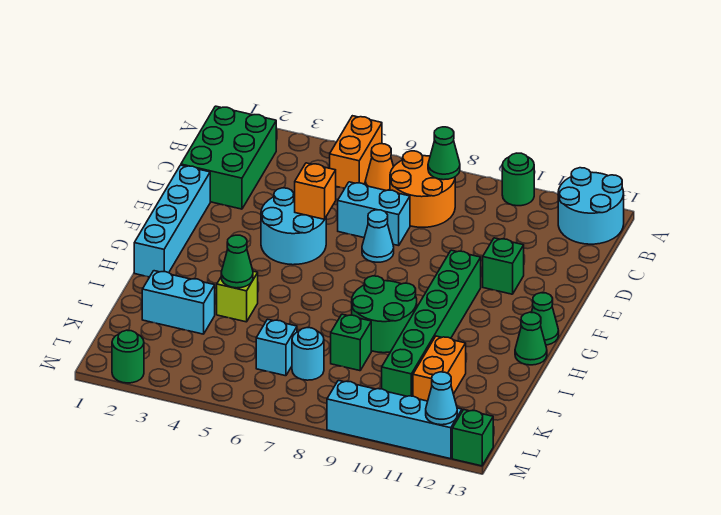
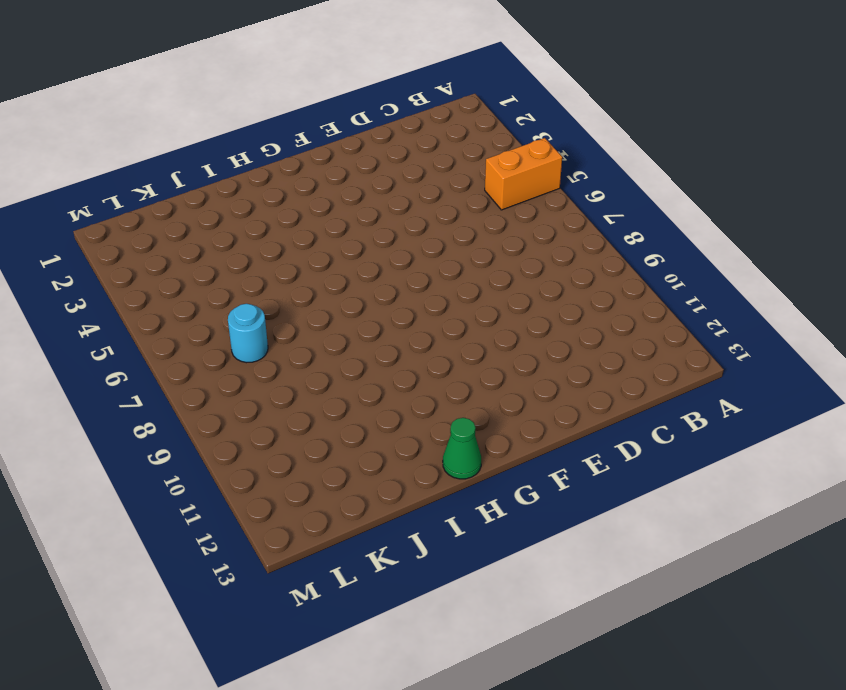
none -> green round brick A10 level 1
none -> cyan round brick A12:B13 level 1
none -> green brick B1:D2 level 1

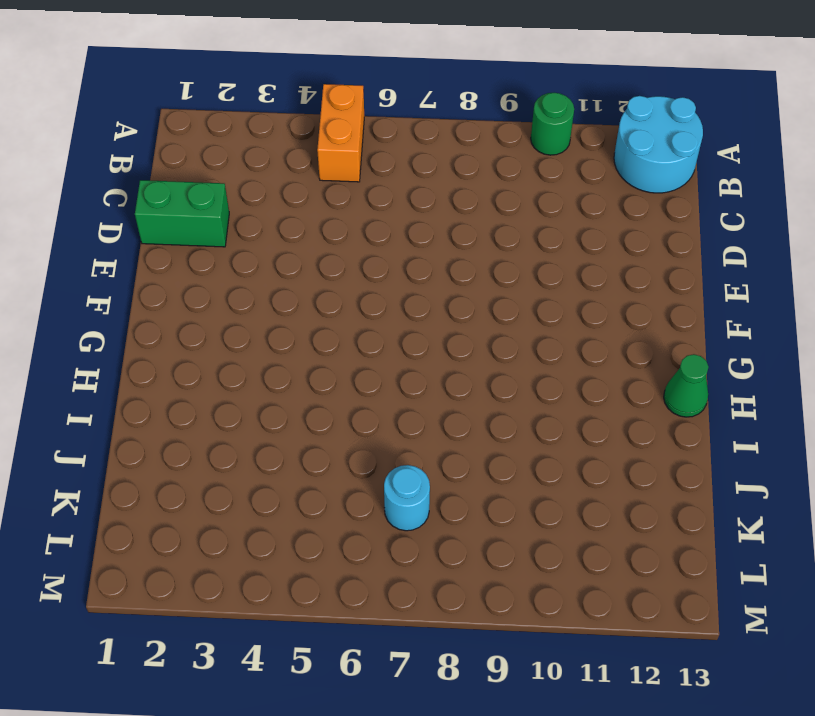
green brick D1:D2 level 1 -> green brick B1:D2 level 1
none -> orange cone B6 level 1
none -> orange round brick B7:C8 level 1
none -> cyan brick D6:D7 level 1

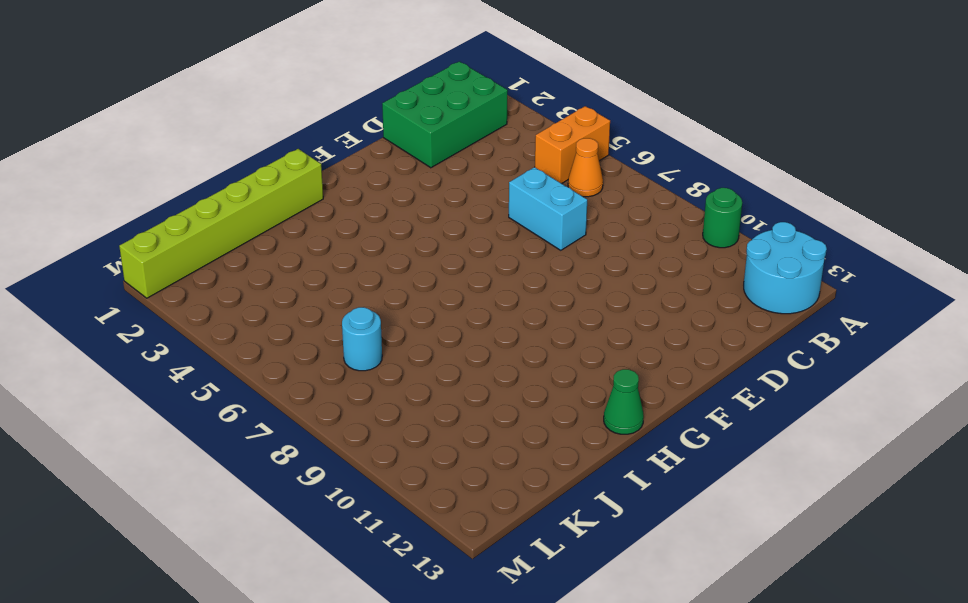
lime brick H1:M1 level 1 -> cyan brick E1:H1 level 1
none -> orange round brick B7:C8 level 1
none -> cyan round brick E4:F5 level 1
none -> cyan cone E7 level 1

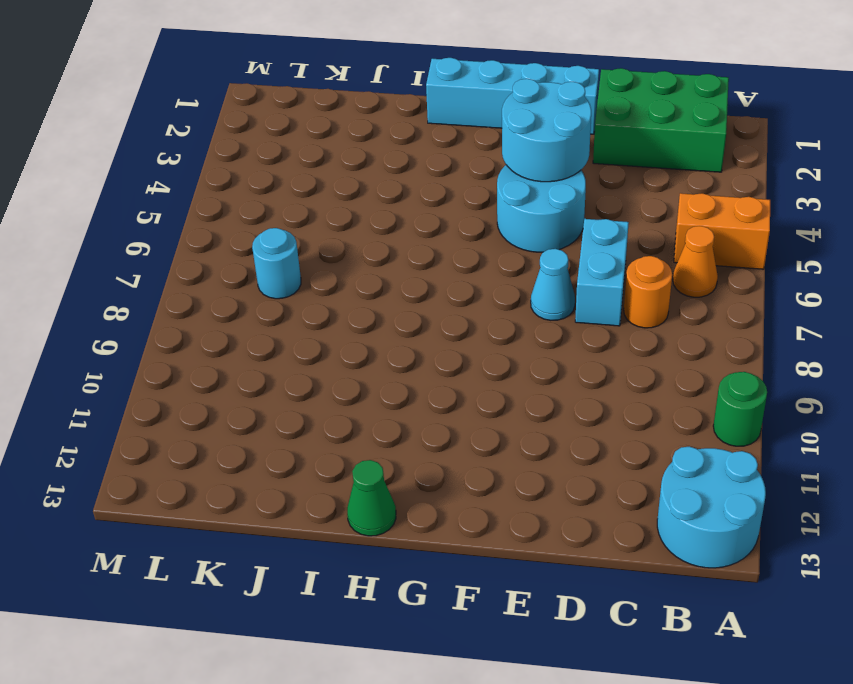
orange round brick C7 level 1 -> orange round brick B7:C8 level 1
cyan round brick E3:F4 level 2 -> none
none -> green brick E11 level 1
none -> green brick F10:K10 level 1
none -> green cone G13 level 1

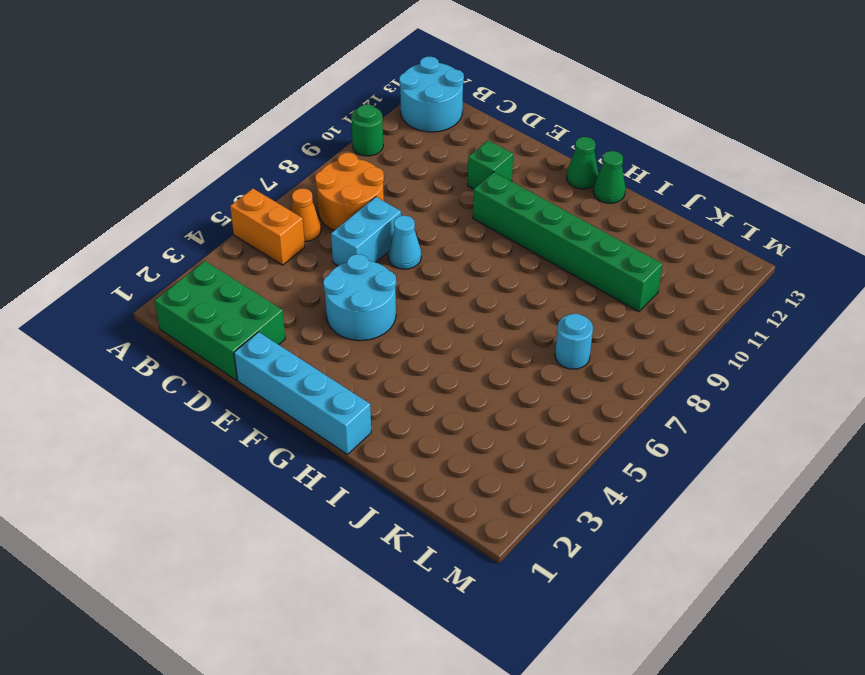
none -> green round brick H8:I9 level 1
none -> lime brick I4 level 1
none -> cyan brick J2:J3 level 1

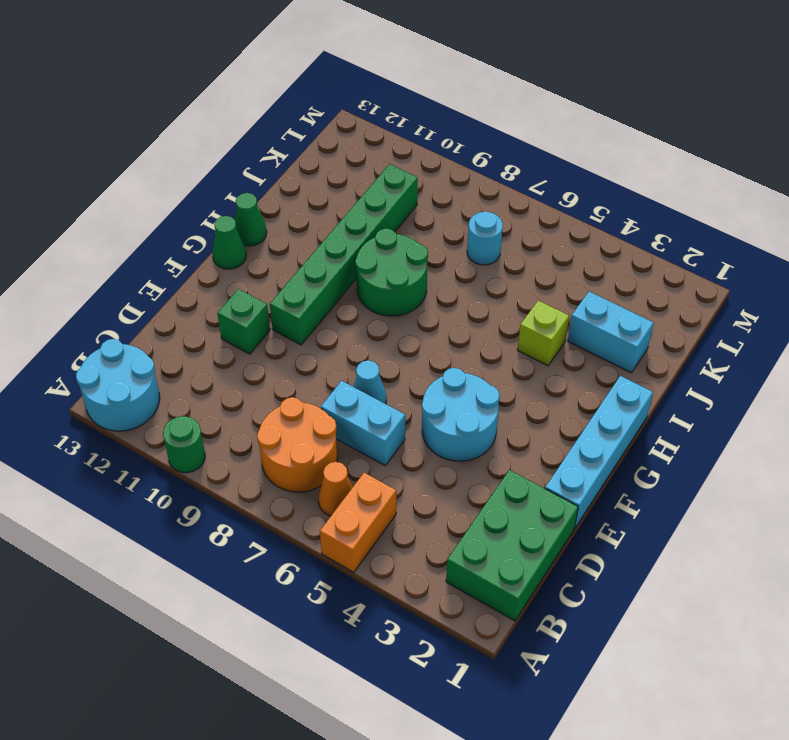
none -> green brick J8 level 1
none -> orange brick J11:K11 level 1
none -> cyan brick K6 level 1

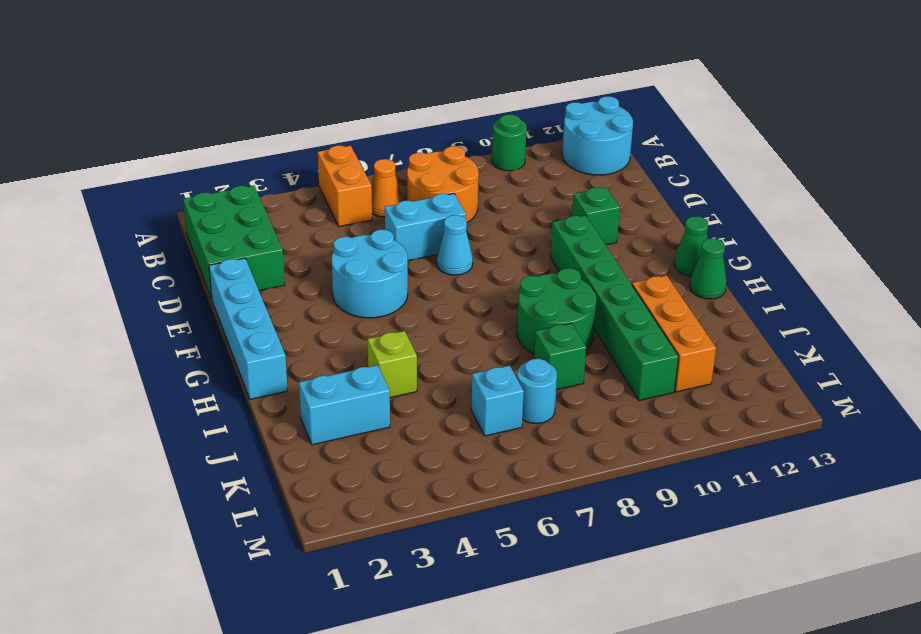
orange brick I11:K11 level 1 -> orange brick J11:K11 level 1
none -> green round brick M2 level 1
none -> cyan brick M9:M12 level 1
none -> green brick M13 level 1

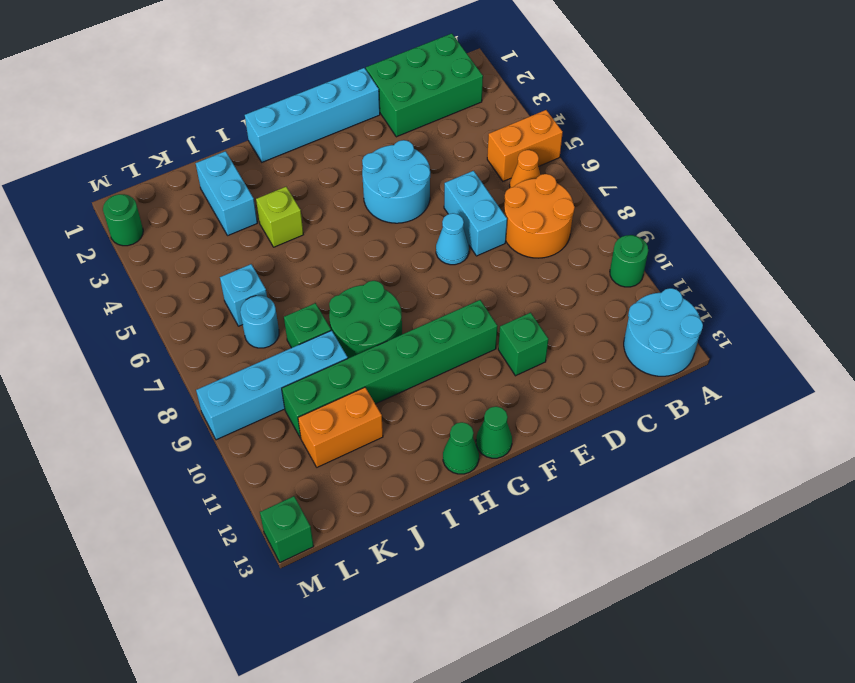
cyan brick J9:M9 level 1 -> cyan brick M9:M12 level 1
none -> green cone B8 level 2
none -> orange brick E5 level 2
none -> green cone I4 level 2

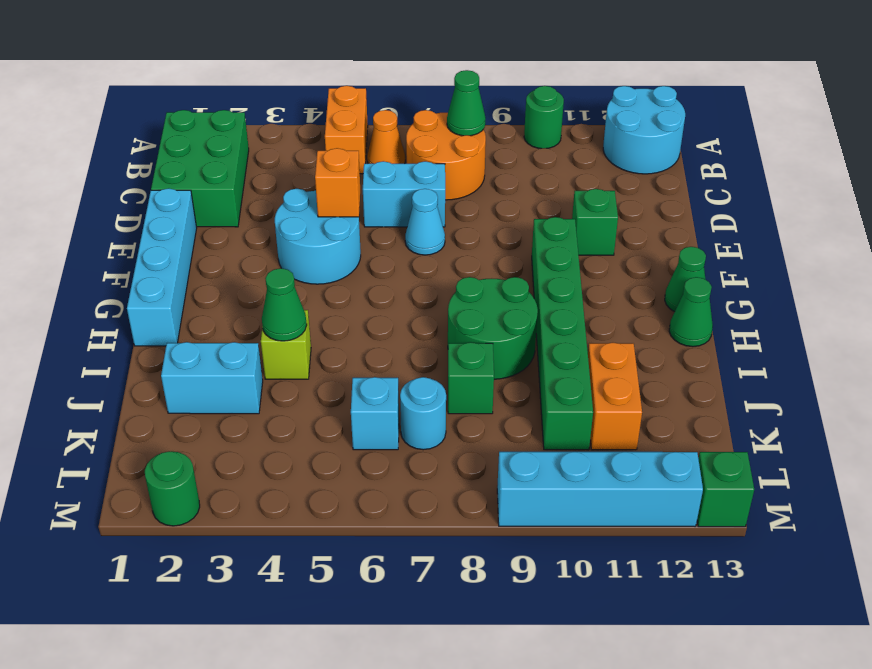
none -> cyan cone M12 level 2

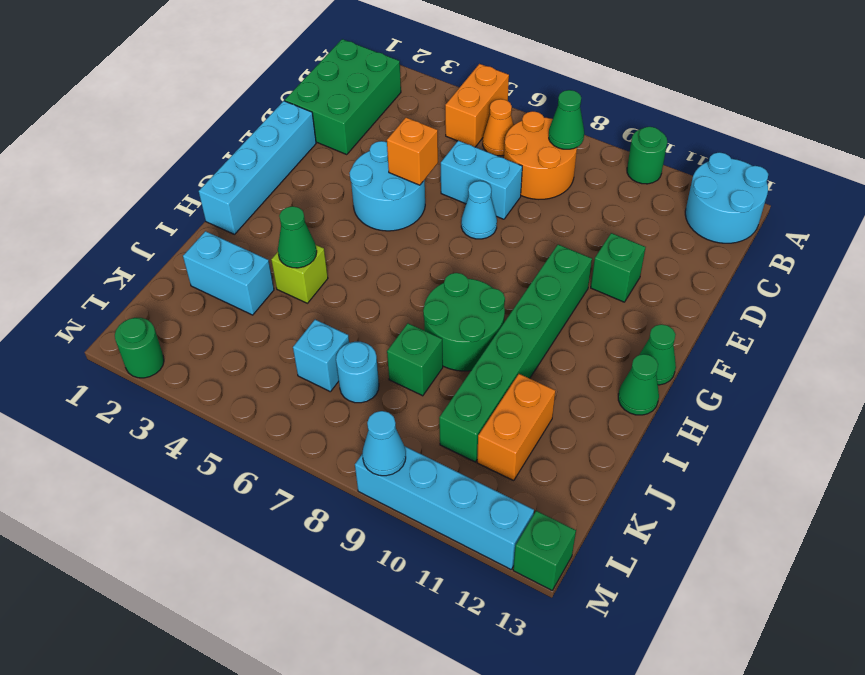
cyan cone M9 level 2 -> cyan cone M12 level 2

